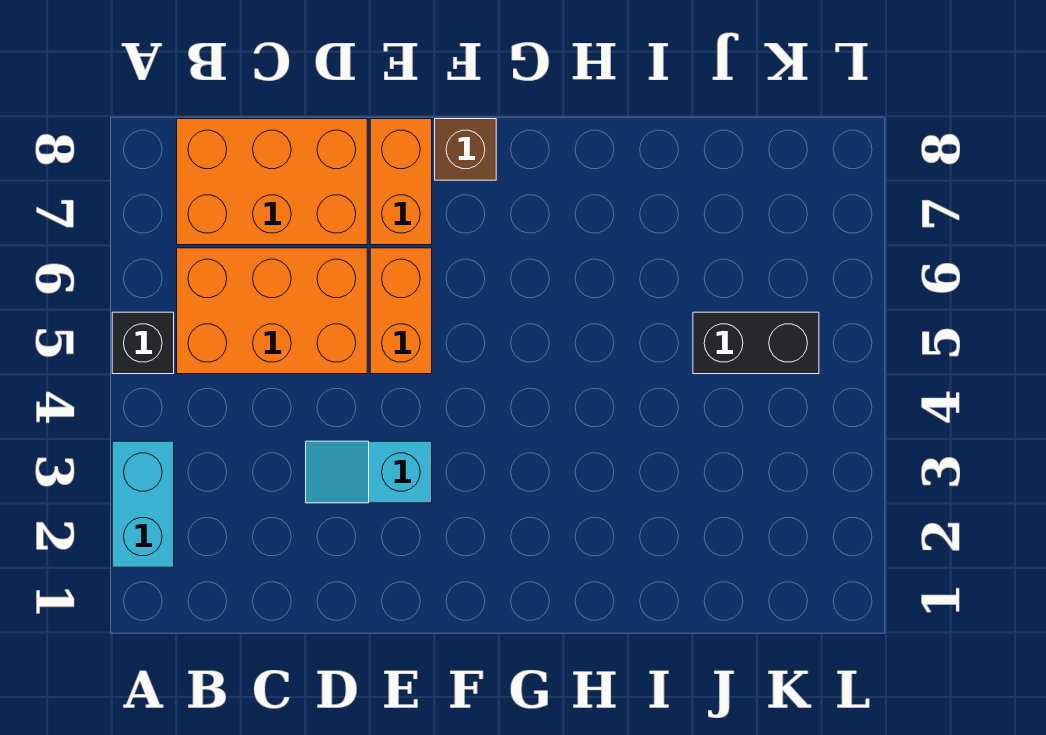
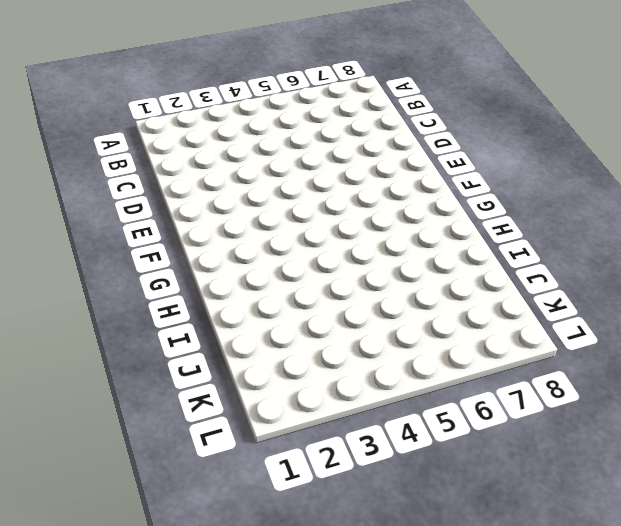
none -> cyan brick A2:A3 level 1
none -> black brick A5 level 1

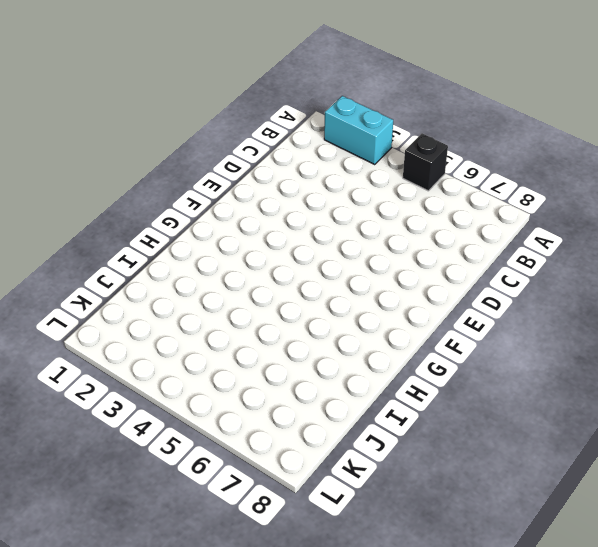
none -> orange brick B5:D6 level 1
none -> orange brick B7:D8 level 1

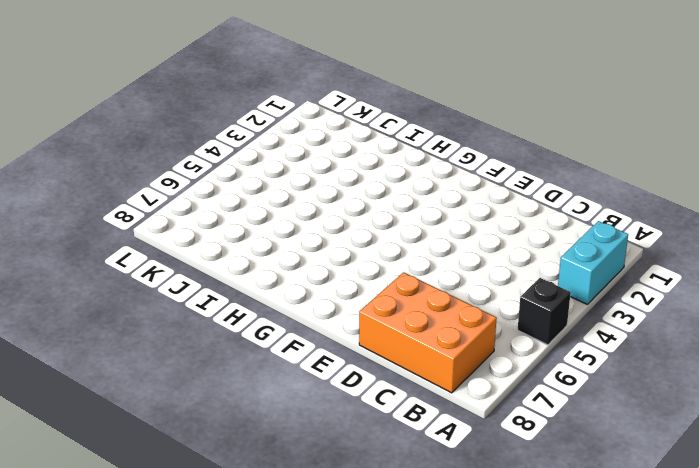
none -> orange brick B5:D6 level 1
none -> cyan slope D3:E3 level 1 top E

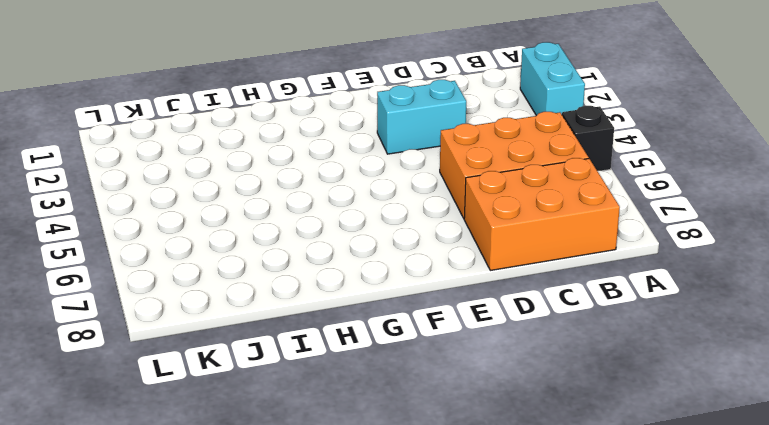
cyan brick D3:E3 level 1 -> cyan slope D3:E3 level 1 top E
none -> orange brick E5:E6 level 1
none -> orange brick E7:E8 level 1

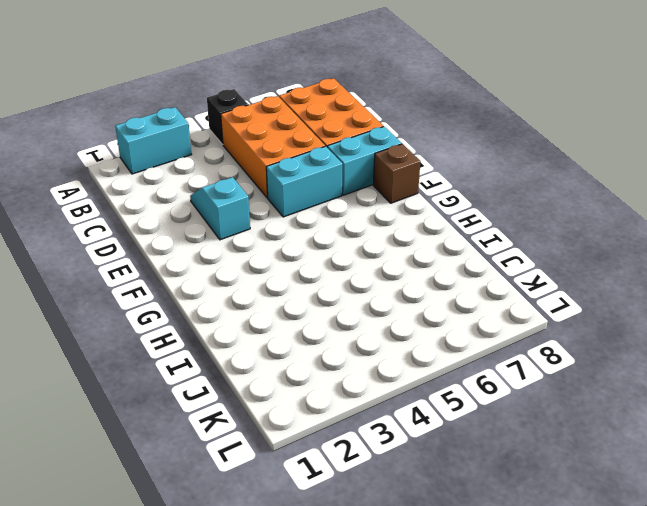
cyan brick E5:E6 level 1 -> orange brick E5:E6 level 1
cyan brick E7:E8 level 1 -> orange brick E7:E8 level 1
none -> black brick J5:K5 level 1

